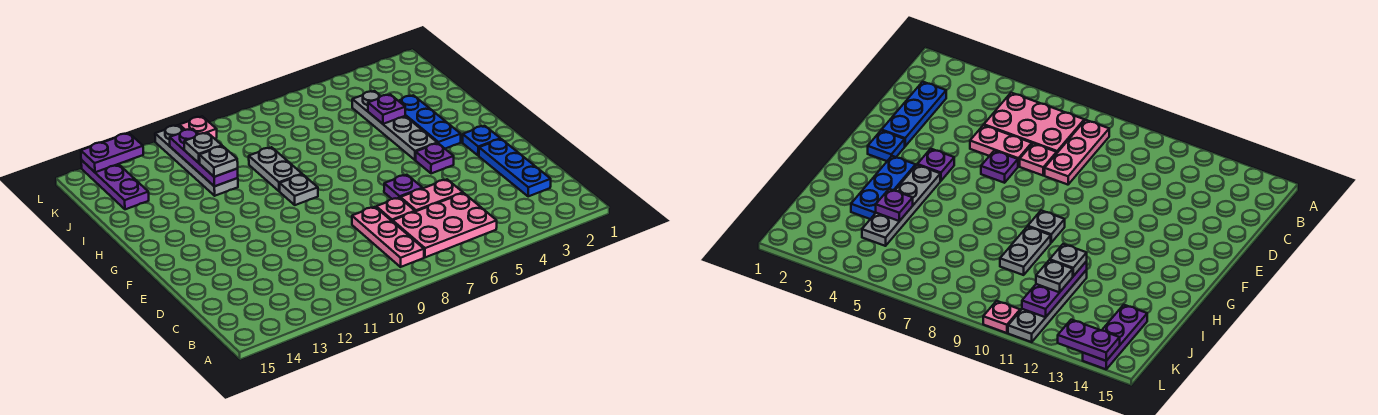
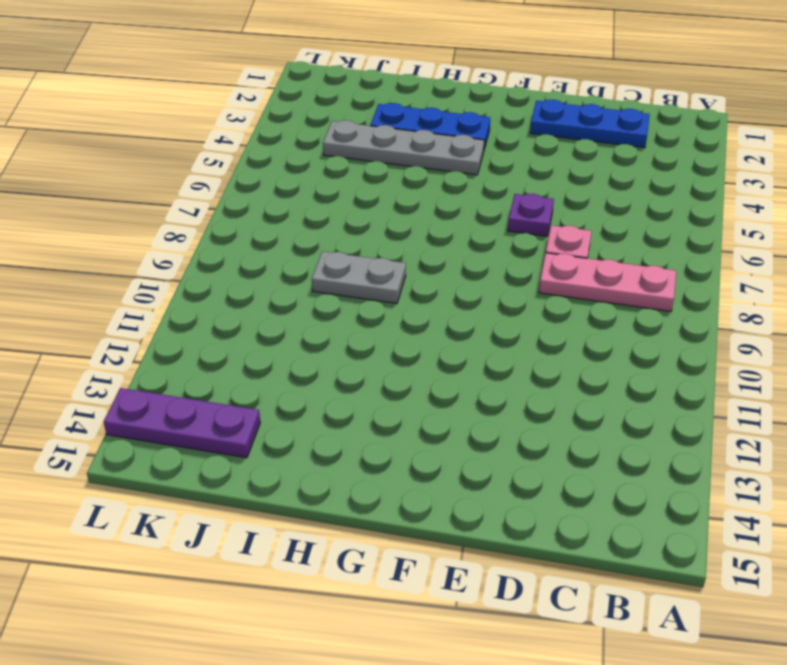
none -> pink plate B5:C7 level 1
none -> pink plate D5:D6 level 1
none -> blue plate F2 level 1

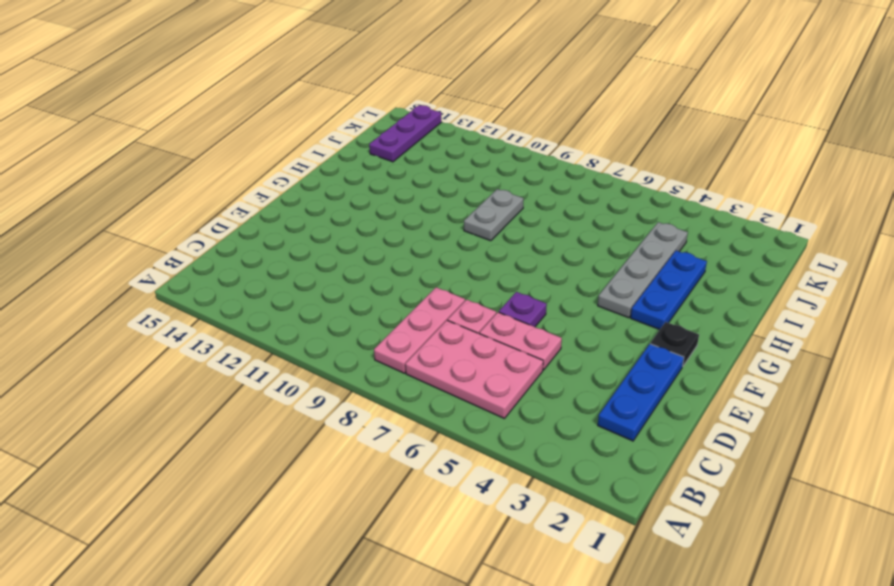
black plate F2 level 1 -> blue plate F2 level 1
none -> purple plate F4 level 1
none -> grey plate G9 level 1
none -> grey plate I11:L11 level 1

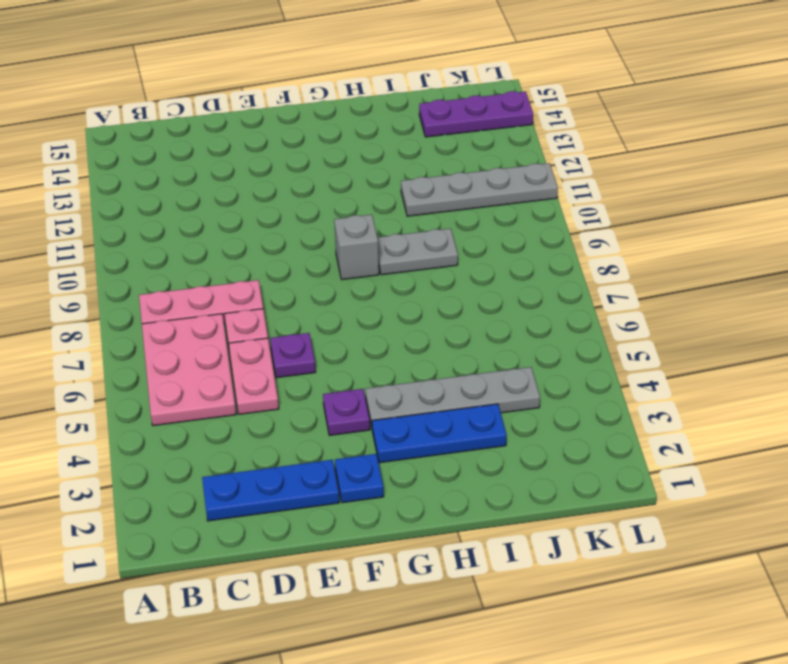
grey brick G9 level 1 -> grey plate G9 level 1
none -> pink plate L10 level 1
none -> purple plate I4 level 2
none -> purple plate I11:K11 level 2

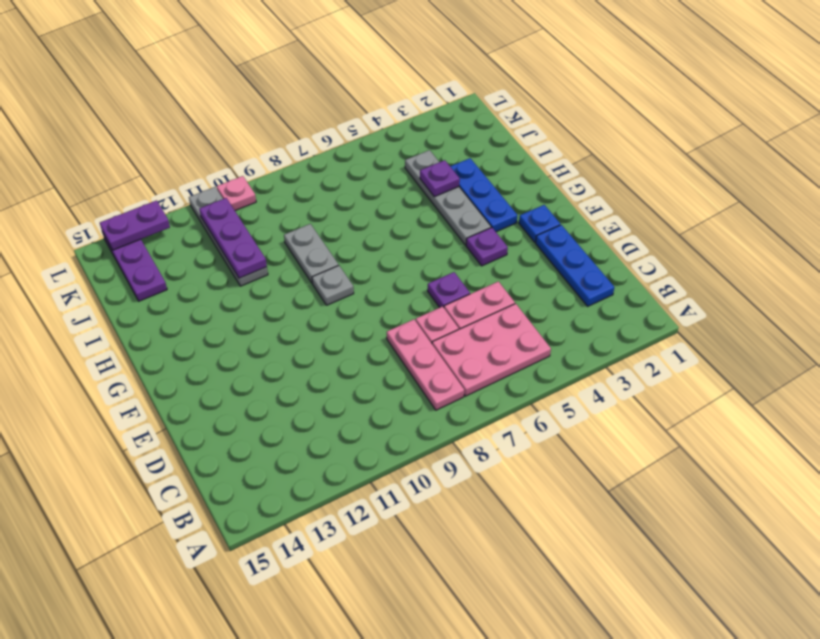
none -> grey plate I11 level 3
none -> grey plate J11 level 3

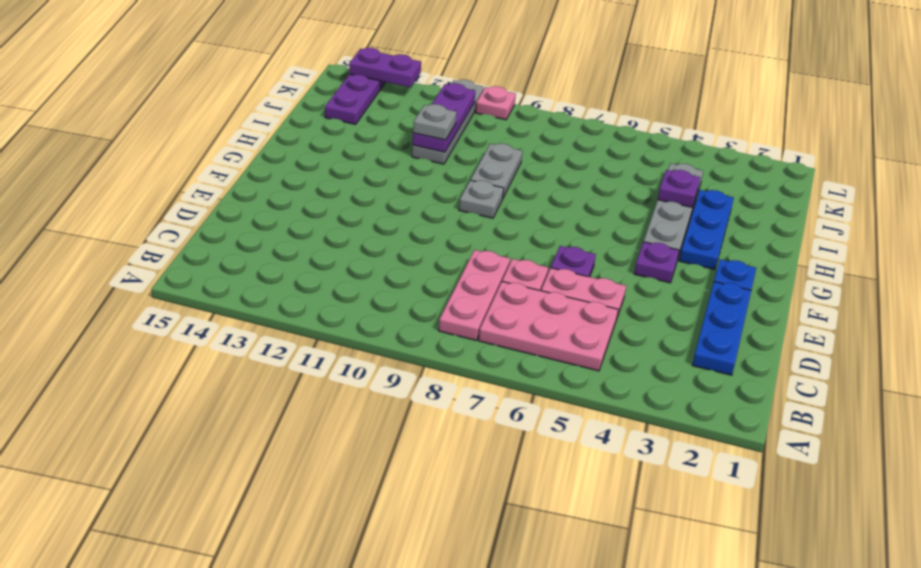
none -> grey plate J11 level 3

